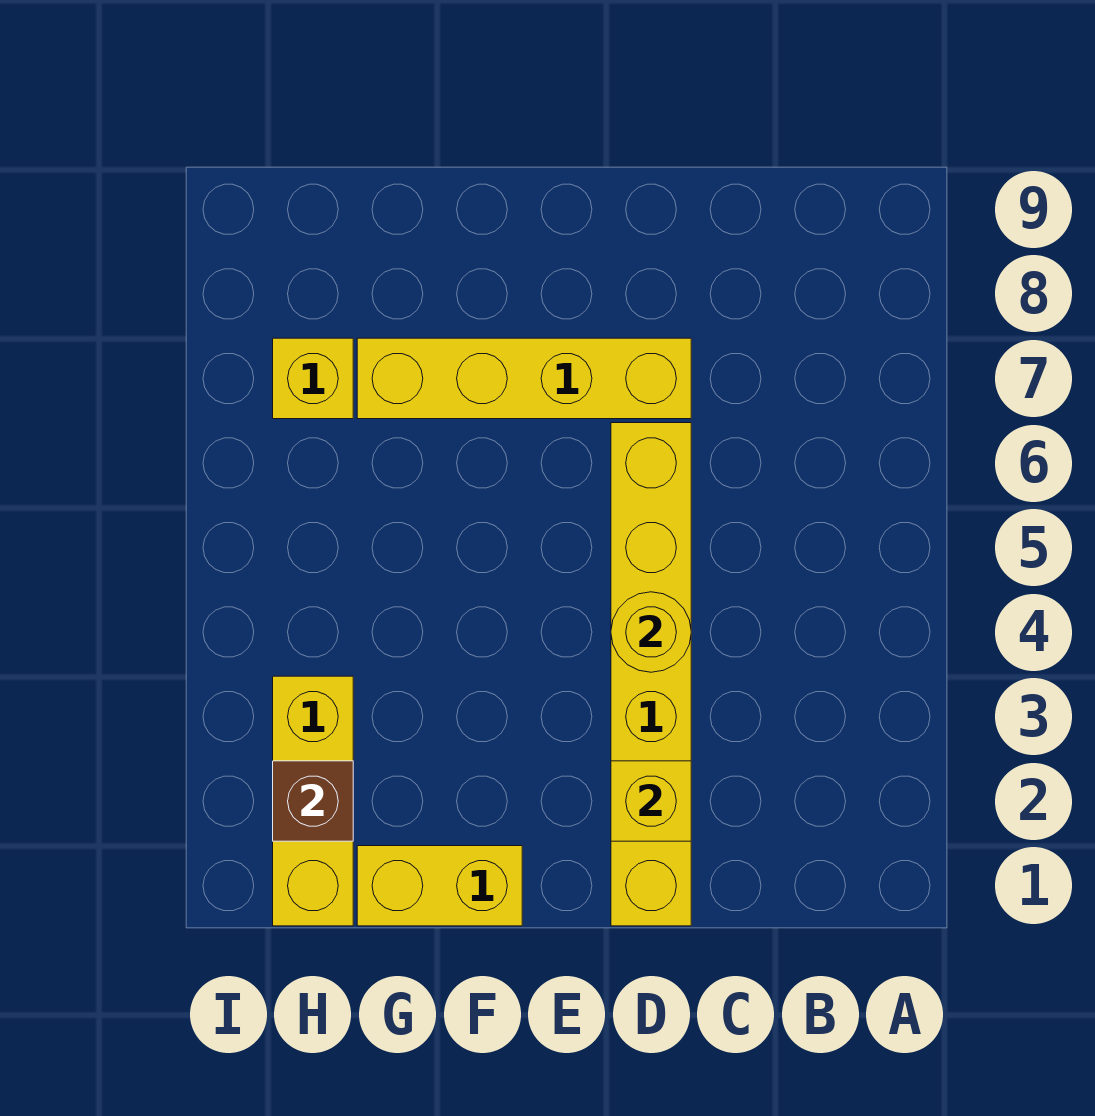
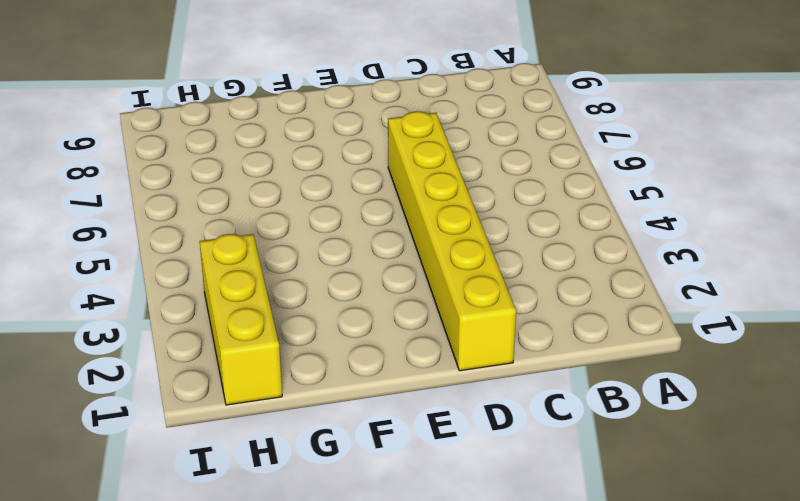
none -> yellow brick D7:G7 level 1
none -> yellow brick F1:G1 level 1

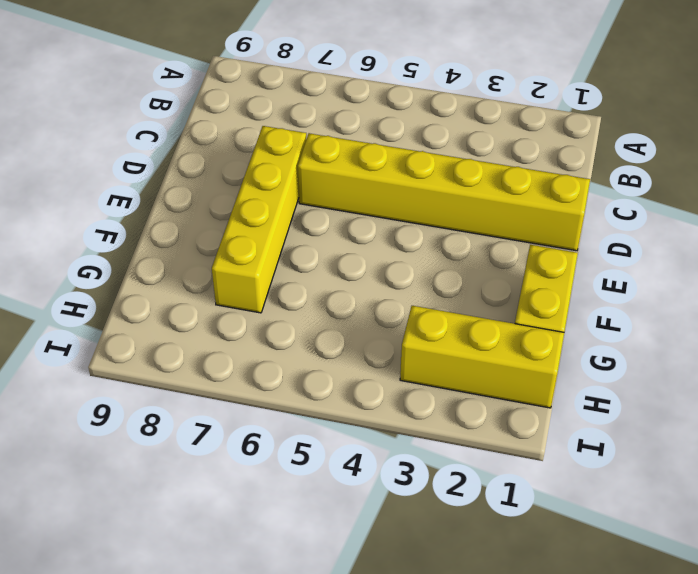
none -> yellow brick H7 level 1
none -> yellow brick D2 level 2

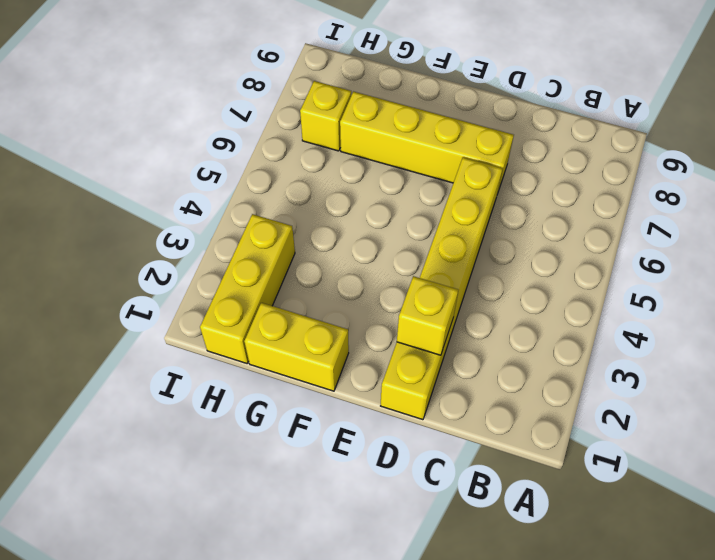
none -> yellow round brick D4 level 2
none -> brown brick H2 level 2

